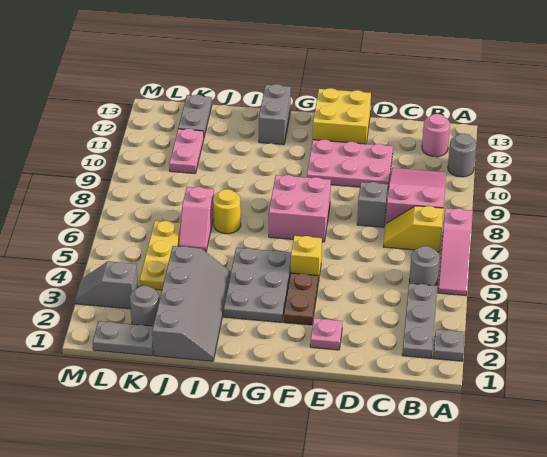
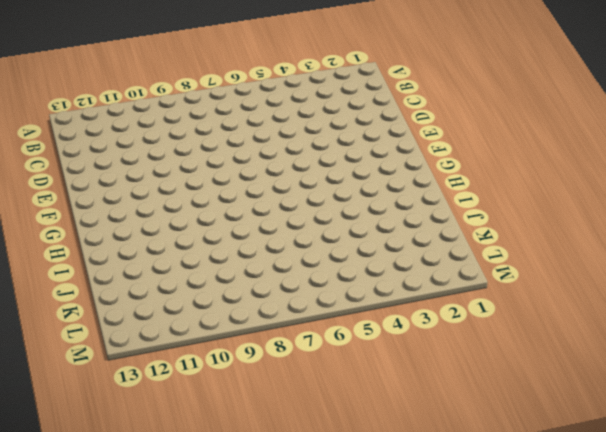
none -> grey plate A2 level 1
none -> pink slope A5:A7 level 1 top 7
none -> grey round brick A11 level 1

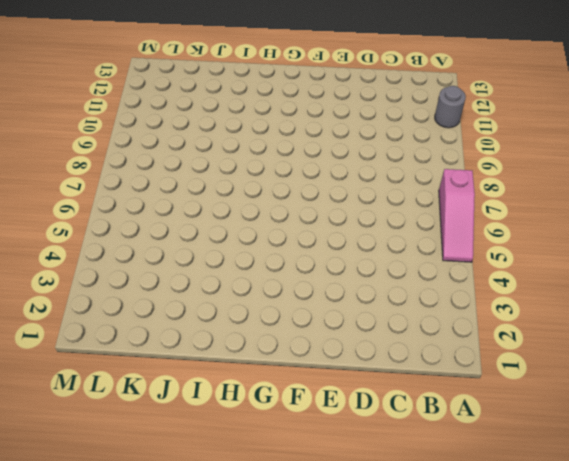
none -> grey plate A2 level 1
none -> grey plate B2:B4 level 1
none -> grey round brick B5 level 1

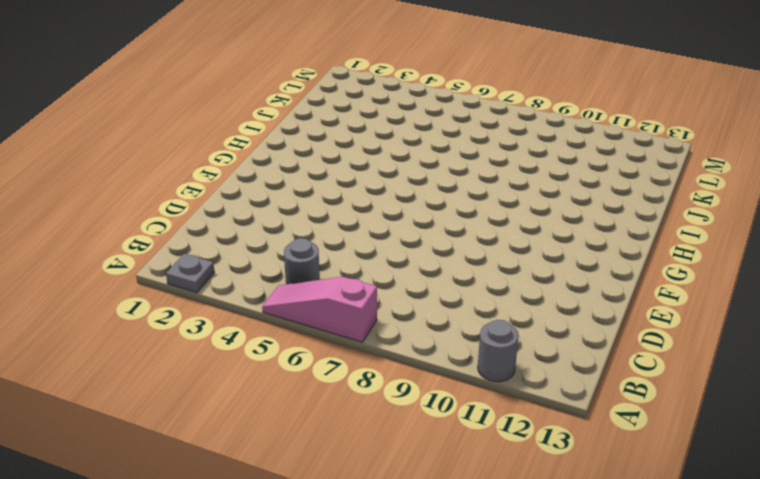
none -> grey plate B2:B4 level 1
none -> yellow slope B7:C7 level 1 top B
none -> pink slope B8:C10 level 1 top 8

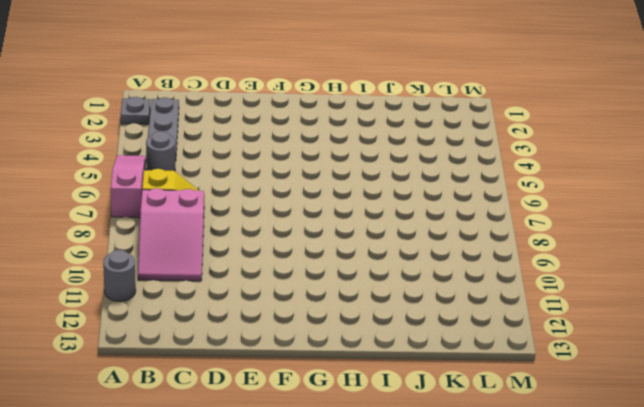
none -> pink round brick B12 level 1
none -> grey brick D8 level 1
none -> pink plate D10:F11 level 1

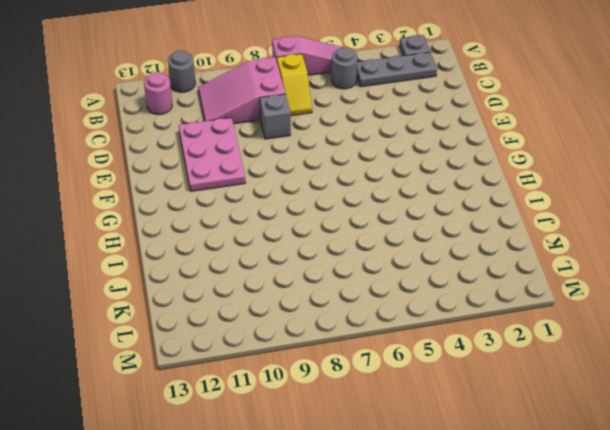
none -> pink plate E2 level 1
none -> yellow brick E12:F13 level 1
none -> brown plate F3:F4 level 1

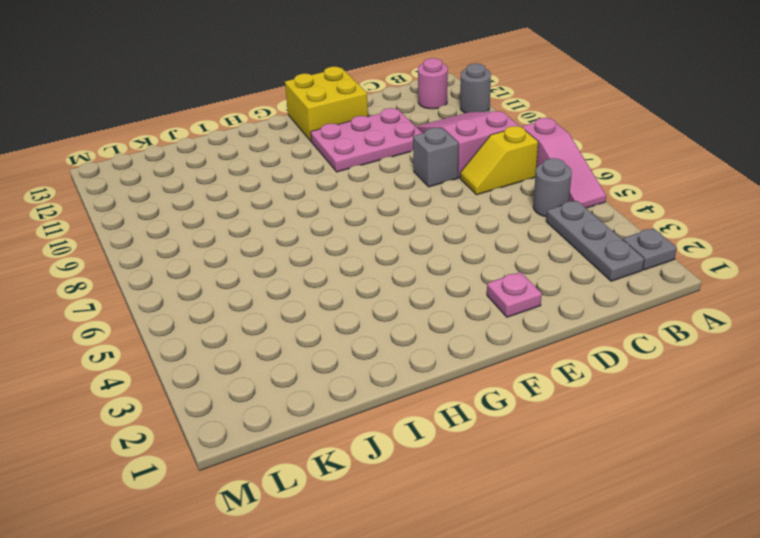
none -> brown plate F3:F4 level 1
none -> yellow brick F5 level 1
none -> pink brick F7:G8 level 1

